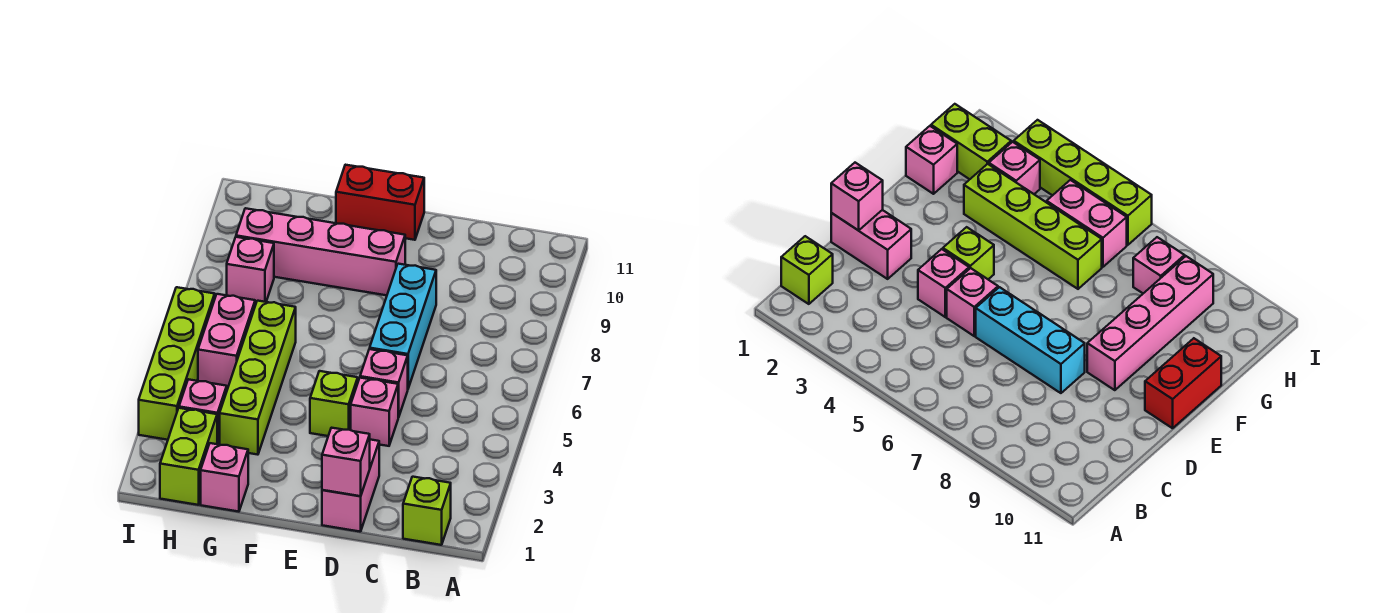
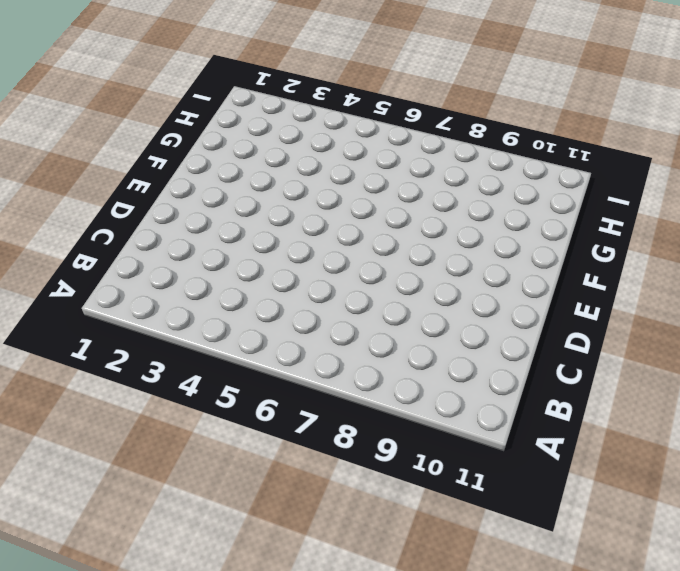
none -> lime brick B1 level 1
none -> pink brick D1:D2 level 1
none -> pink brick D4 level 1

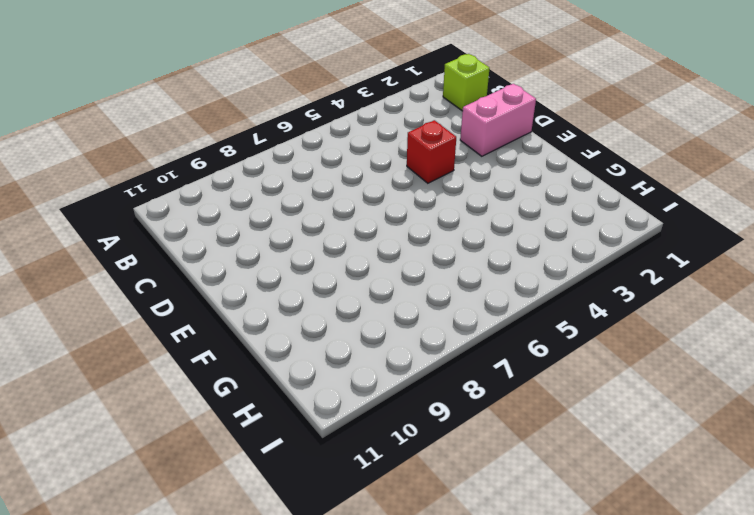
red brick D4 level 1 -> pink brick D4 level 1
none -> pink brick D5 level 1
none -> cyan brick D6:D8 level 1
none -> lime brick E4 level 1

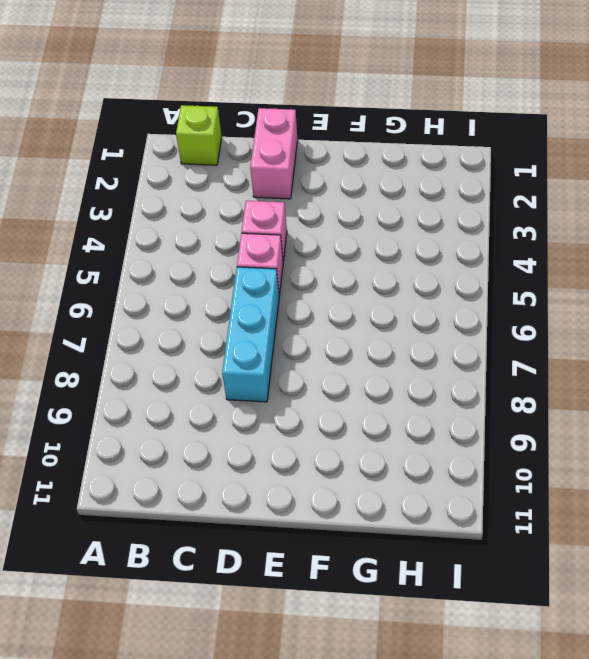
none -> lime brick E4 level 1
none -> pink brick E9:H9 level 1
none -> red brick E11:F11 level 1

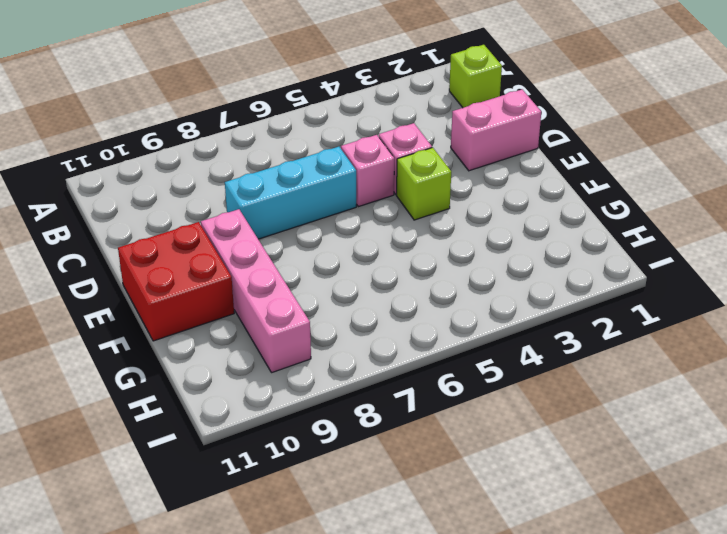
red brick E10:F11 level 1 -> red brick E11:F11 level 1
none -> pink brick G1 level 1
none -> lime brick G3:G6 level 1
none -> lime brick H1:H2 level 1

